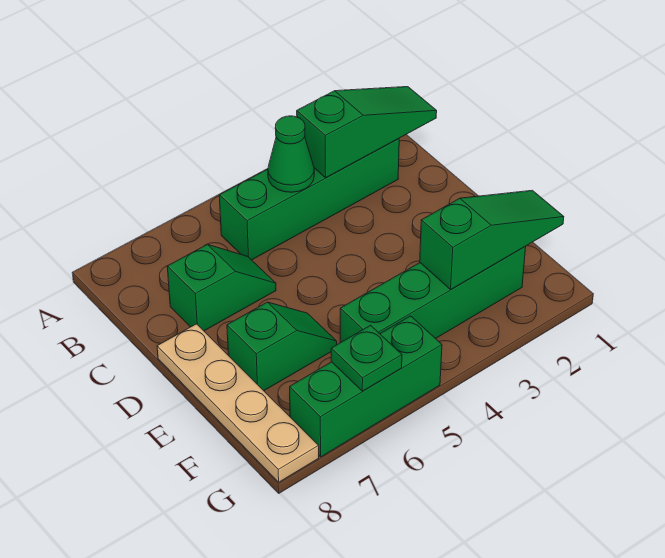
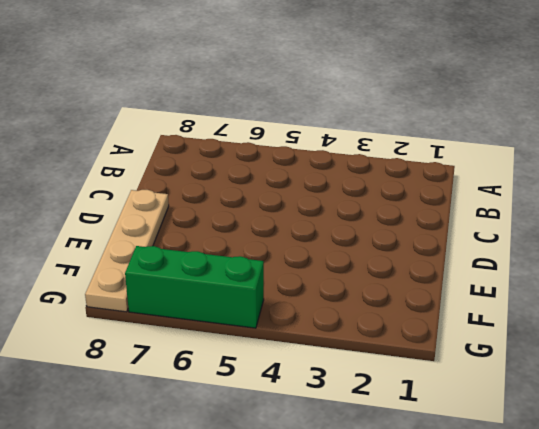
none -> green brick B2:B5 level 1
none -> green slope C6:C7 level 1 top 7

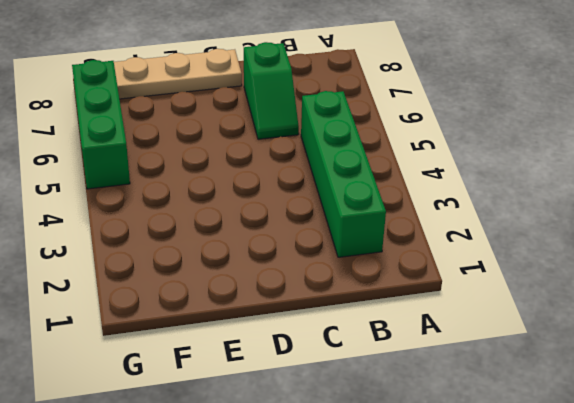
none -> green slope E6:E7 level 1 top 7
none -> green brick F2:F5 level 1

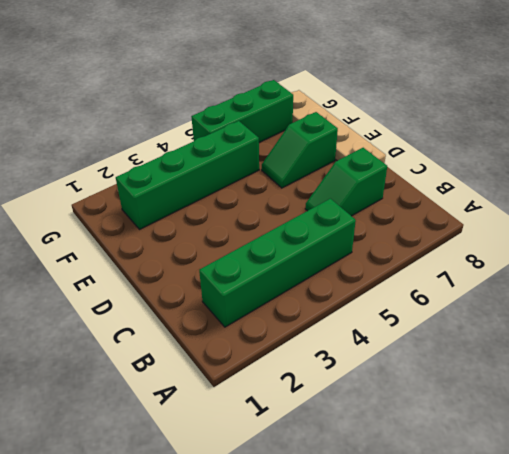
none -> green slope B1:B3 level 2 top 3
none -> green cone B4 level 2

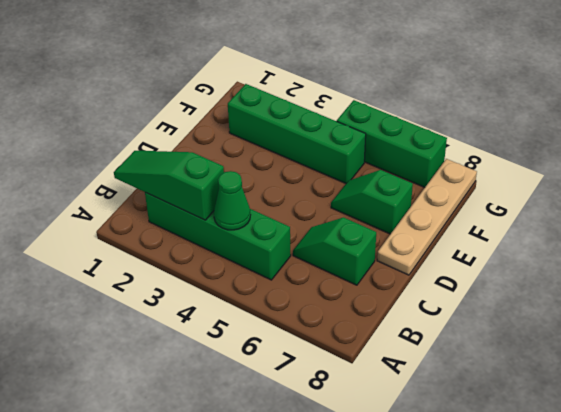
none -> green slope F1:F3 level 2 top 3
none -> green plate G6 level 2

